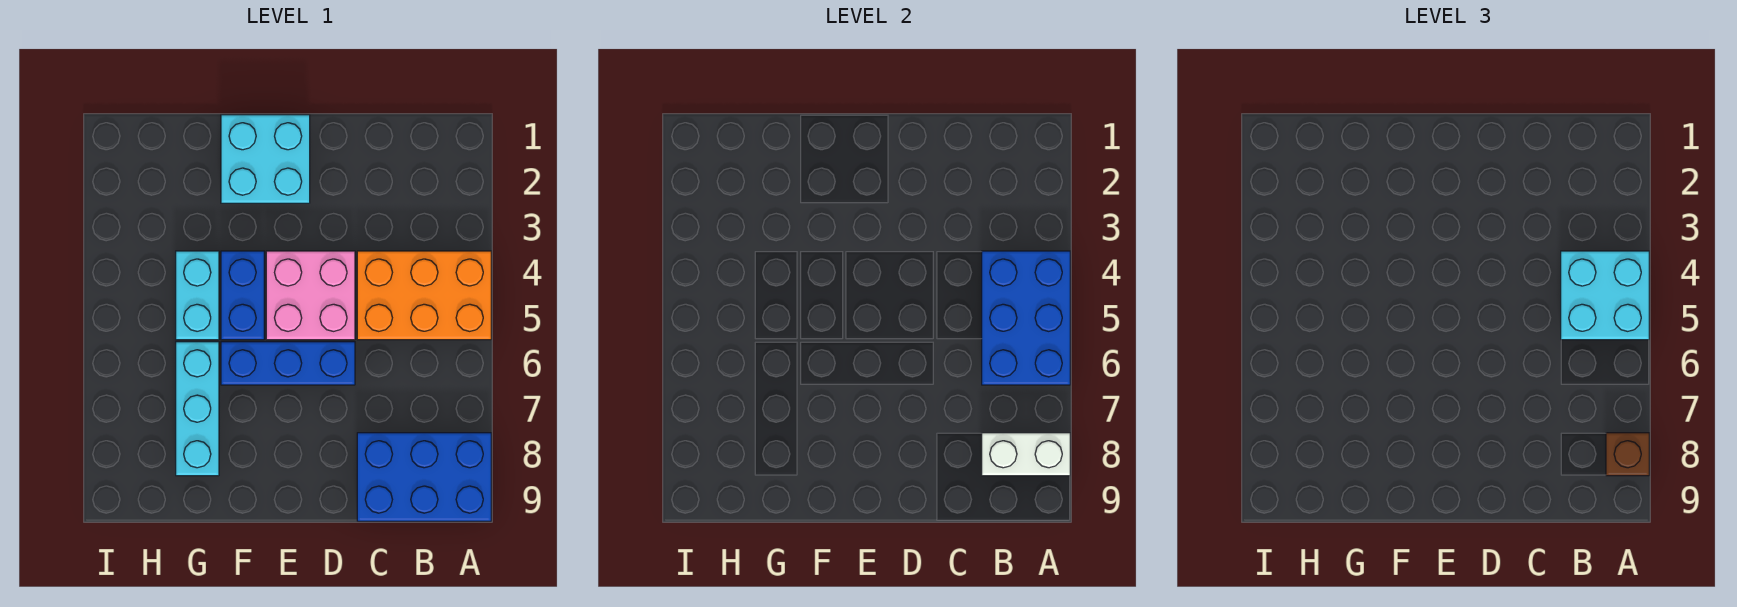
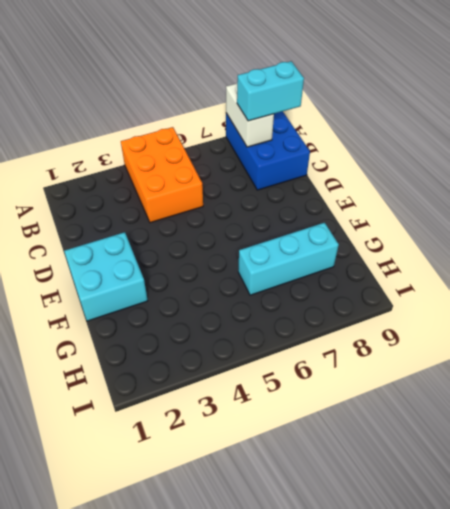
cyan brick B8:B9 level 3 -> cyan brick G4:G5 level 1
none -> pink brick D4:E5 level 1
none -> blue brick D6:F6 level 1
none -> blue brick F4:F5 level 1

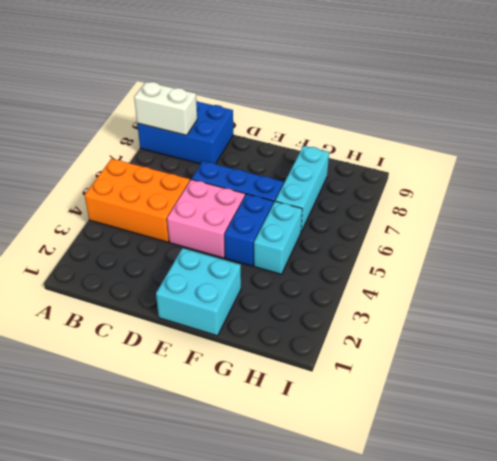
none -> blue brick A4:B6 level 2
none -> cyan brick A4:B5 level 3
none -> brown brick A8 level 3

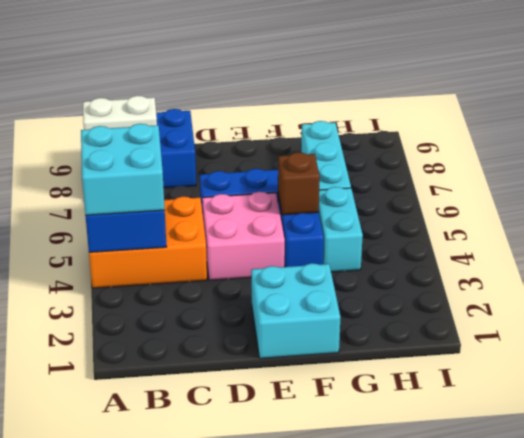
brown brick F5 level 2 -> brown brick A8 level 3

